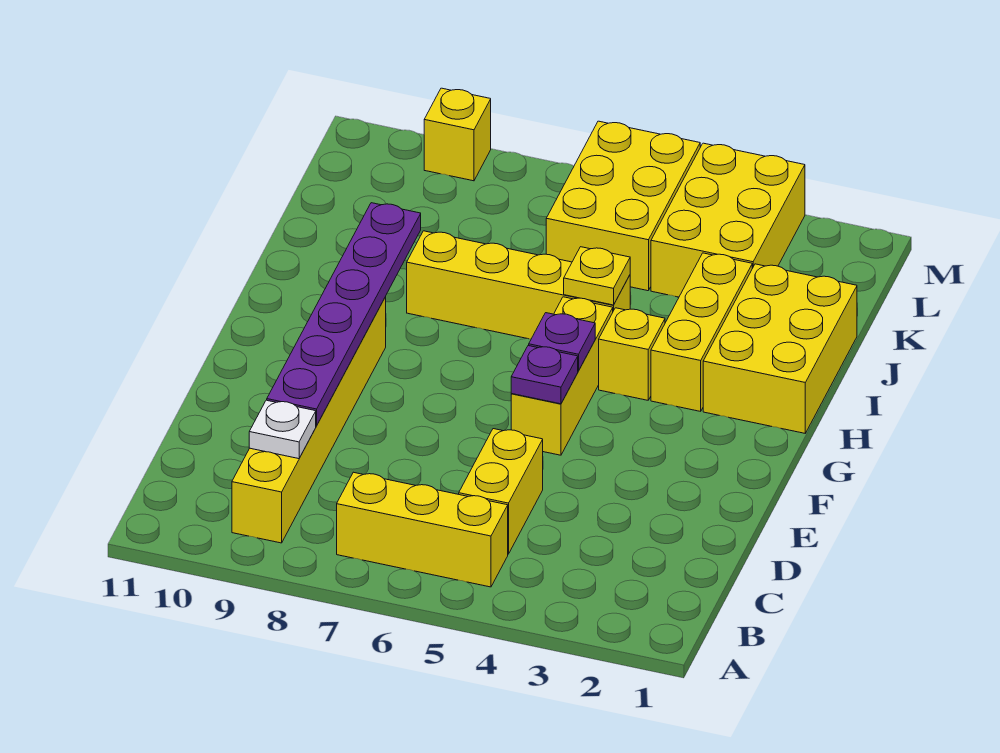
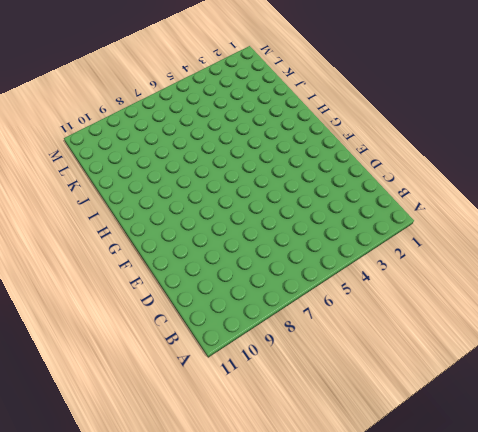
none -> yellow brick B5:B7 level 1
none -> yellow brick B9:G9 level 1
none -> yellow brick C5:D5 level 1

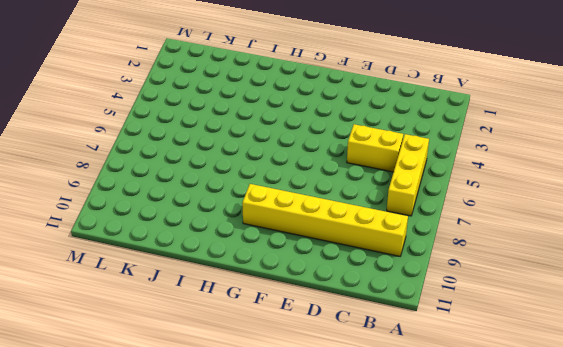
none -> yellow brick F5:H5 level 1
none -> yellow brick H1:J2 level 1
none -> yellow brick H3:J3 level 1

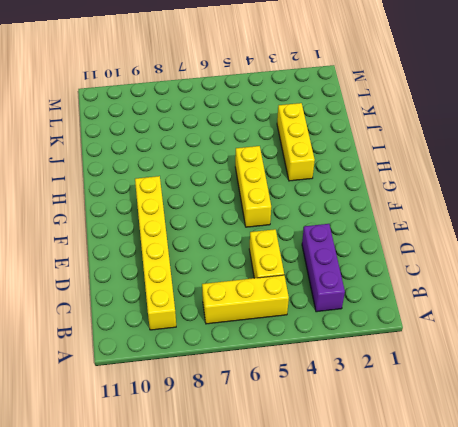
purple brick B3:D3 level 1 -> none
none -> yellow brick H1:J2 level 1
none -> yellow brick H4 level 1
none -> yellow brick I5:I8 level 1

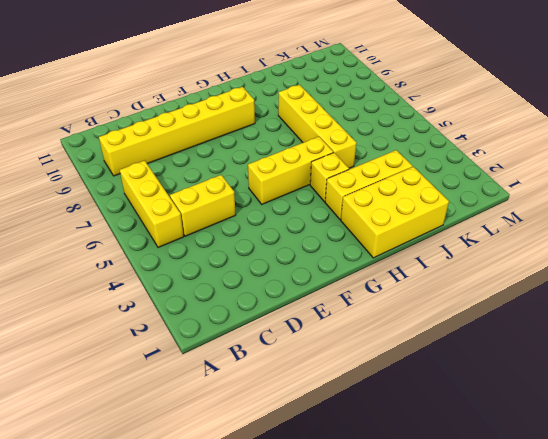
none -> yellow brick K3:M4 level 1
none -> yellow brick K5:M6 level 1
none -> yellow brick M9 level 1

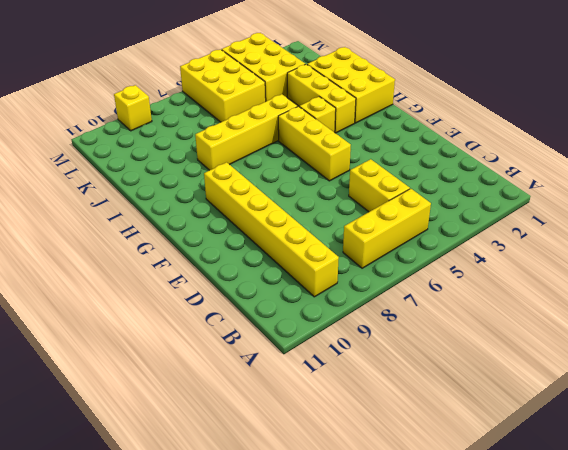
none -> white plate C9 level 2
none -> purple plate D9:I9 level 2
none -> purple plate F5 level 2

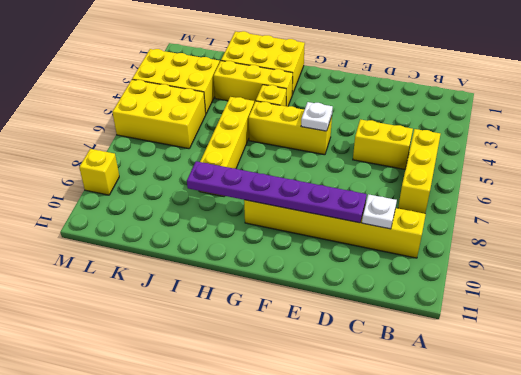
white plate F5 level 2 -> purple plate F5 level 2
none -> purple plate G5 level 2
none -> yellow plate I5 level 2

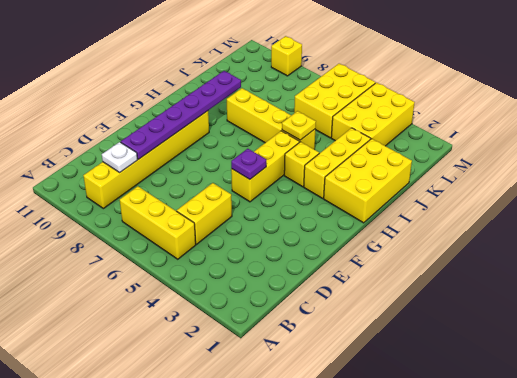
none -> purple plate G5 level 2

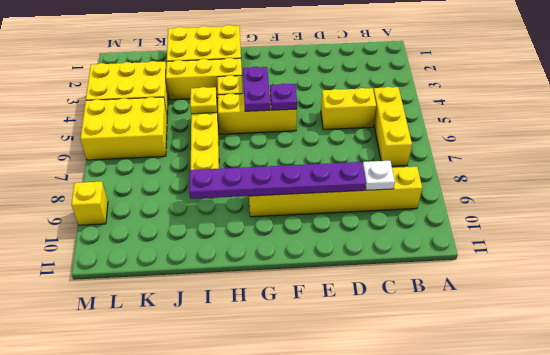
purple plate G4:G5 level 2 -> purple plate G5 level 2

